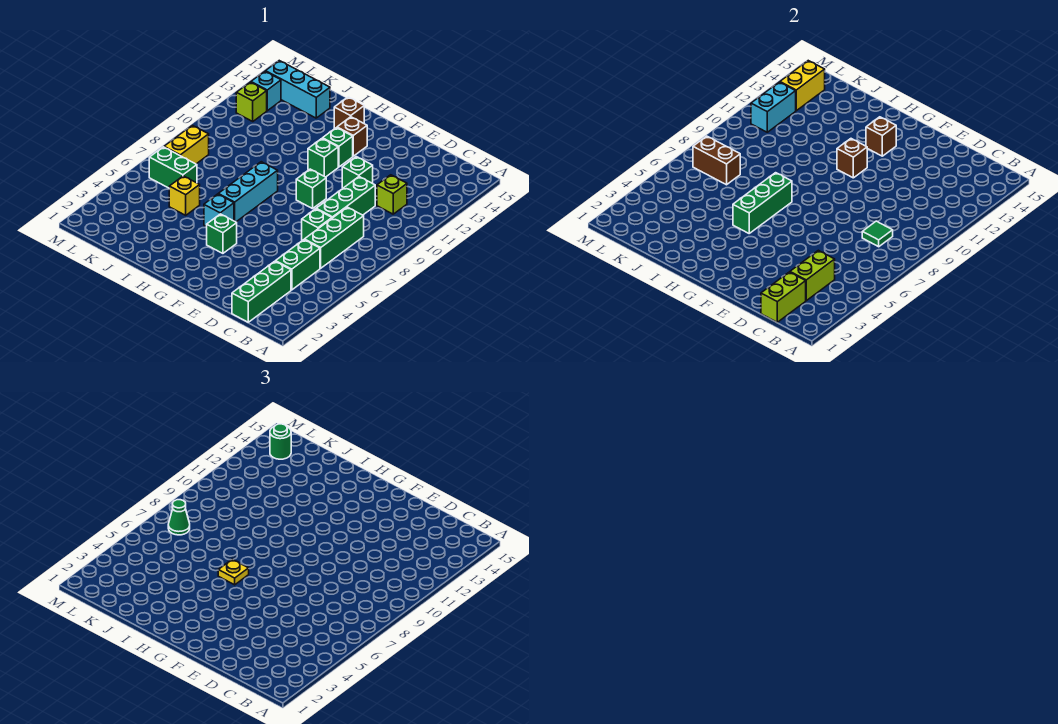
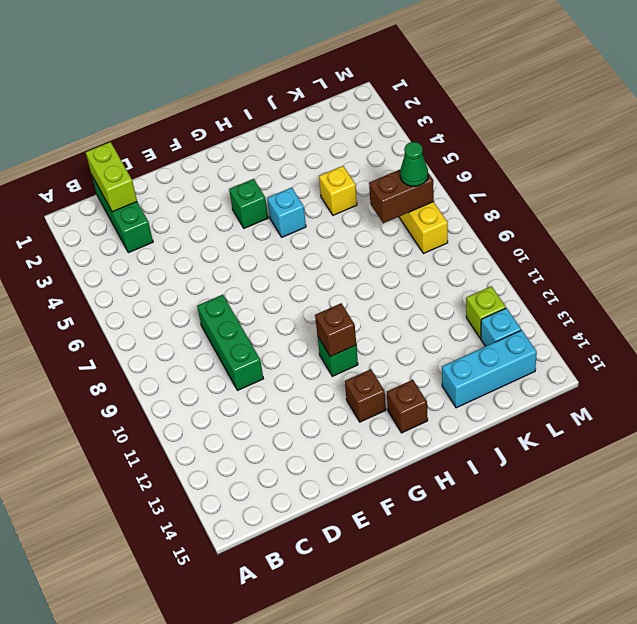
none -> green brick C4:C5 level 1
none -> green brick C6:C8 level 1
none -> lime brick C11 level 1
none -> green brick D7 level 1

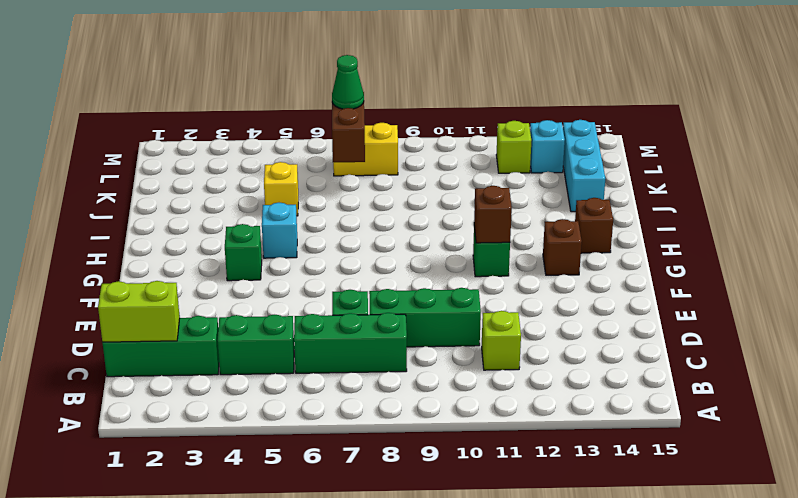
none -> green brick E11 level 1
none -> green brick F9 level 1
none -> green brick G12 level 1
none -> cyan brick H6:H8 level 1

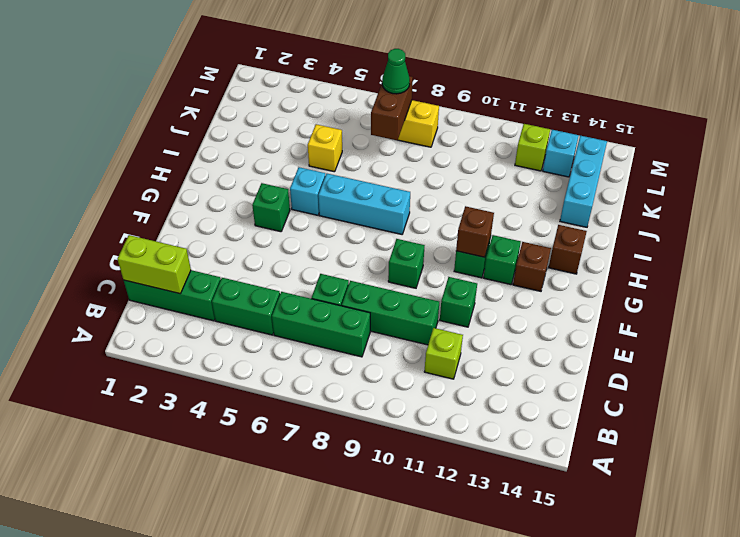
none -> green brick K6:L6 level 1
none -> lime brick C3:C4 level 2
none -> green tile C8 level 2
none -> brown brick G13 level 2

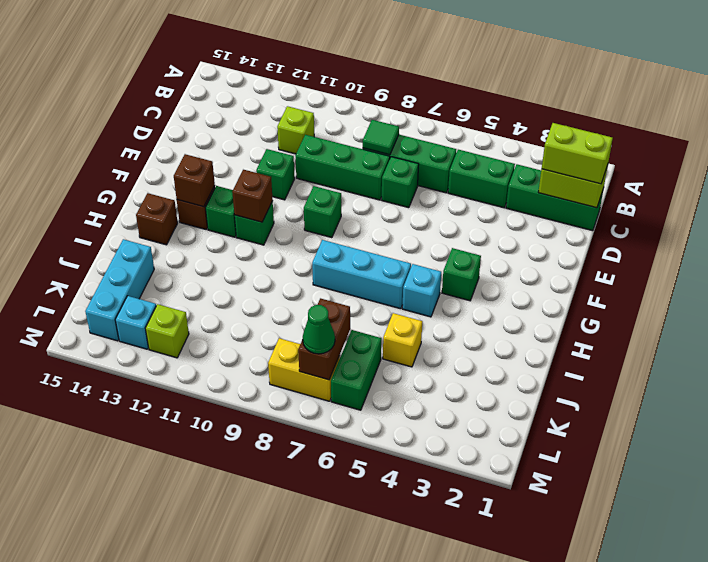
lime brick C1:C2 level 3 -> lime brick C3:C4 level 2
none -> green brick H5:H7 level 2
none -> cyan brick L11:L12 level 2
none -> yellow brick L13:L14 level 2
none -> yellow plate H6 level 3

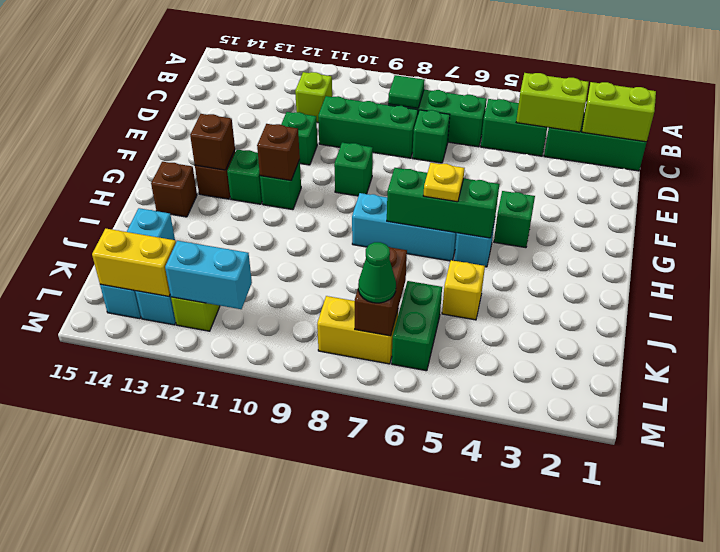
none -> green round brick L14 level 3

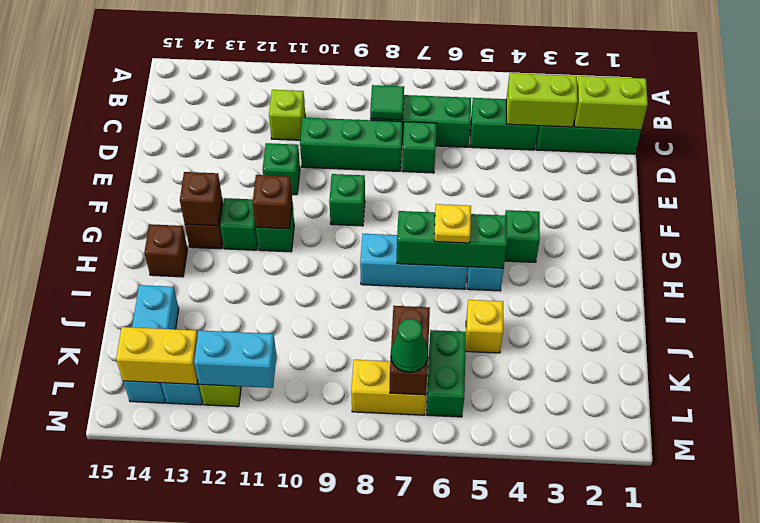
none -> green round brick L14 level 3

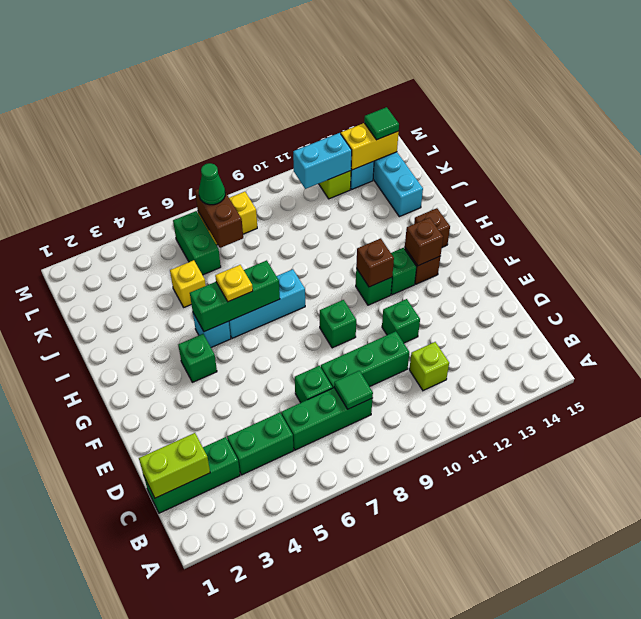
green tile L14 level 3 -> green round brick L14 level 3
none -> lime brick C3:C4 level 2

